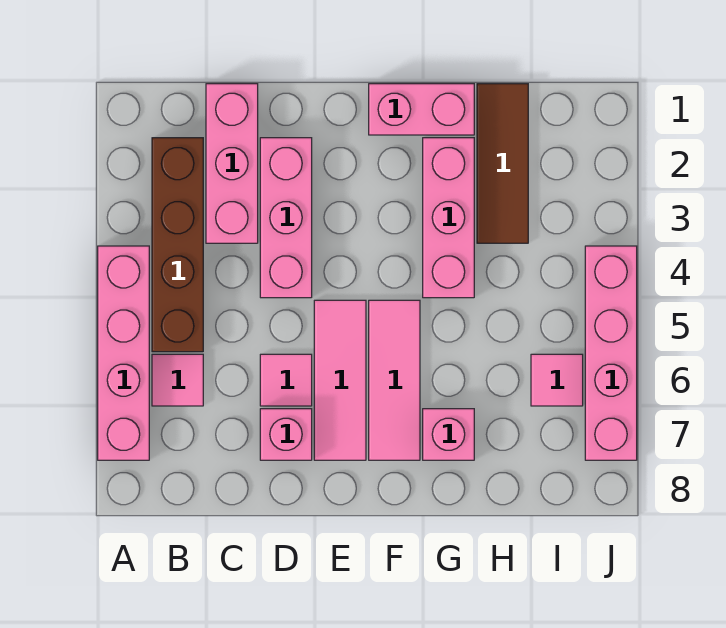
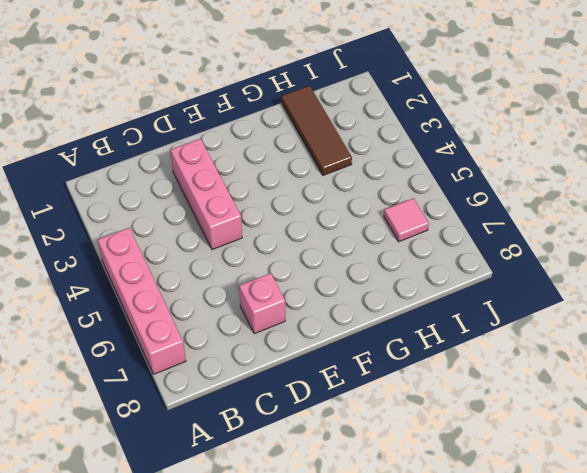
none -> brown brick B2:B5 level 1
none -> pink tile B6 level 1
none -> pink brick C1:C3 level 1

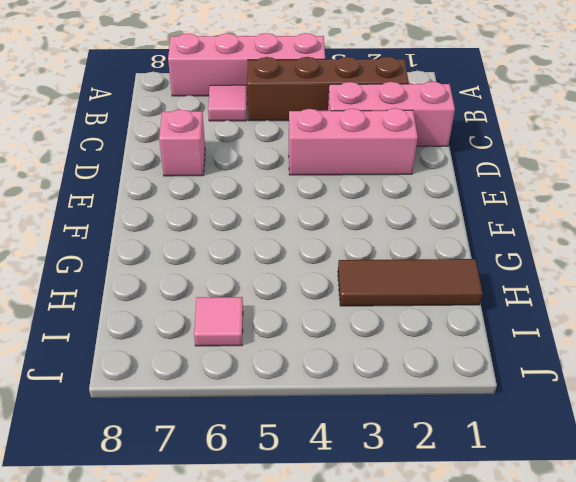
none -> pink tile D6 level 1
none -> pink tile E5:E7 level 1
none -> pink brick F1:G1 level 1

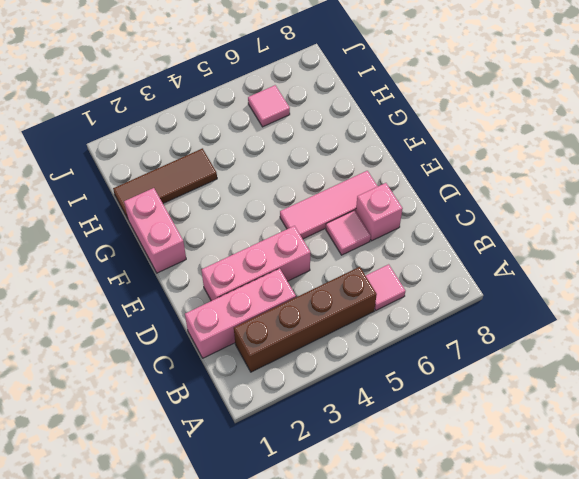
none -> pink brick A4:A7 level 1
none -> pink tile F5:F7 level 1
none -> pink brick G2:G4 level 1

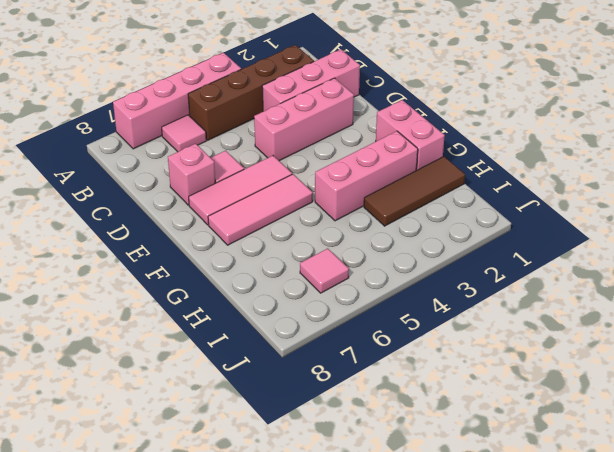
none -> pink brick G7 level 1
none -> pink brick J4:J7 level 1

